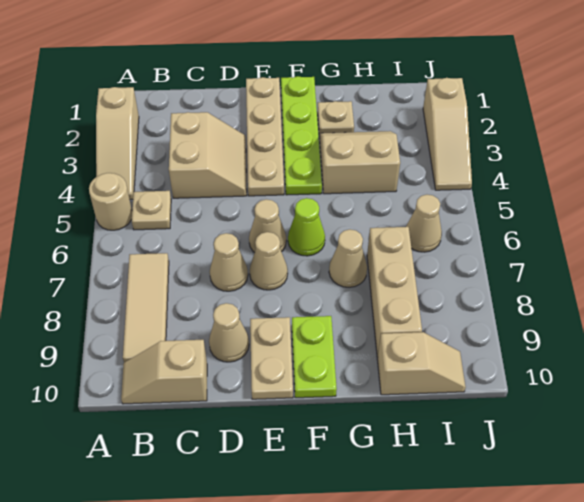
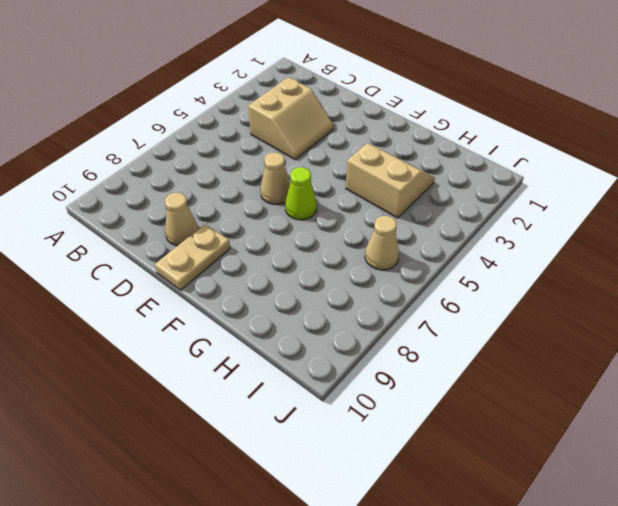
none -> tan slope A2:A4 level 1 top 2
none -> tan round brick A5 level 1
none -> tan plate B5 level 1

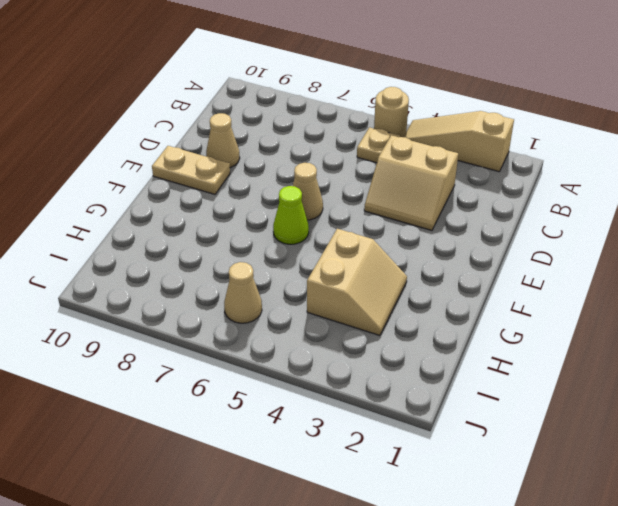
none -> tan tile B7:B9 level 1
none -> tan slope B10:C10 level 1 top C
none -> tan cone D7 level 1

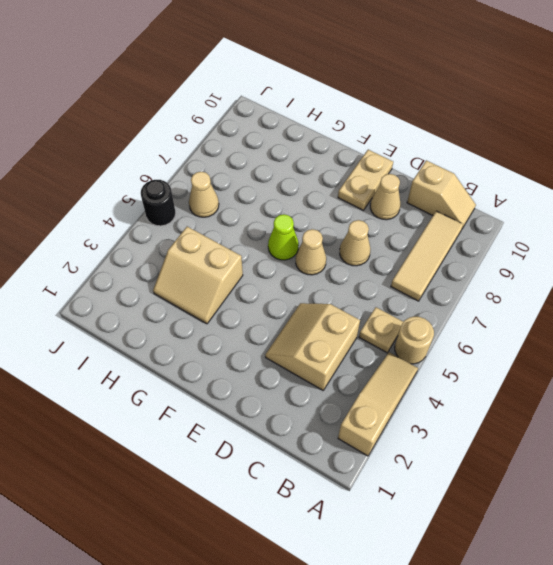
black round brick J5 level 1 -> none
none -> tan plate E1:E4 level 1
none -> tan cone E7 level 1
none -> lime plate F1:F4 level 1

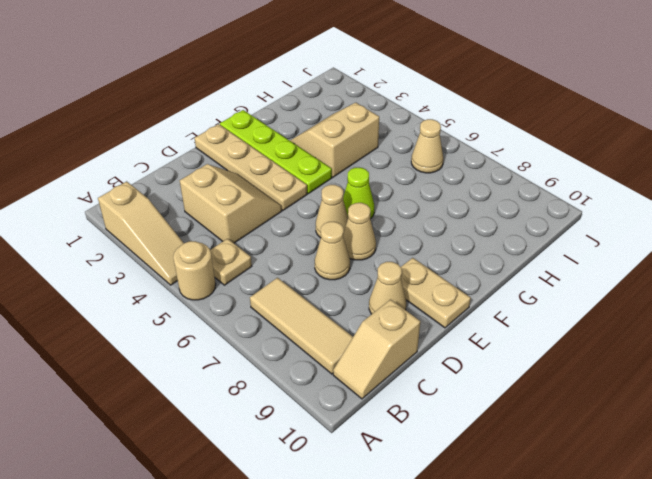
none -> lime plate F9:F10 level 1
none -> tan plate G2 level 1
none -> tan cone G7 level 1

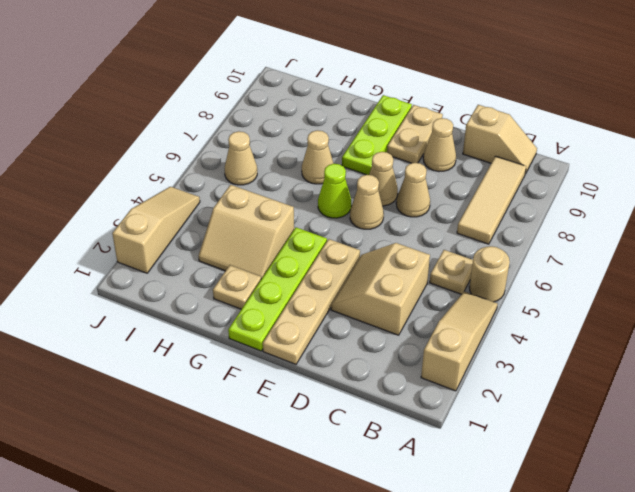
lime plate F8:F10 level 1 -> lime plate F9:F10 level 1
none -> tan brick H7:H9 level 1
none -> tan slope H10:I10 level 1 top H

